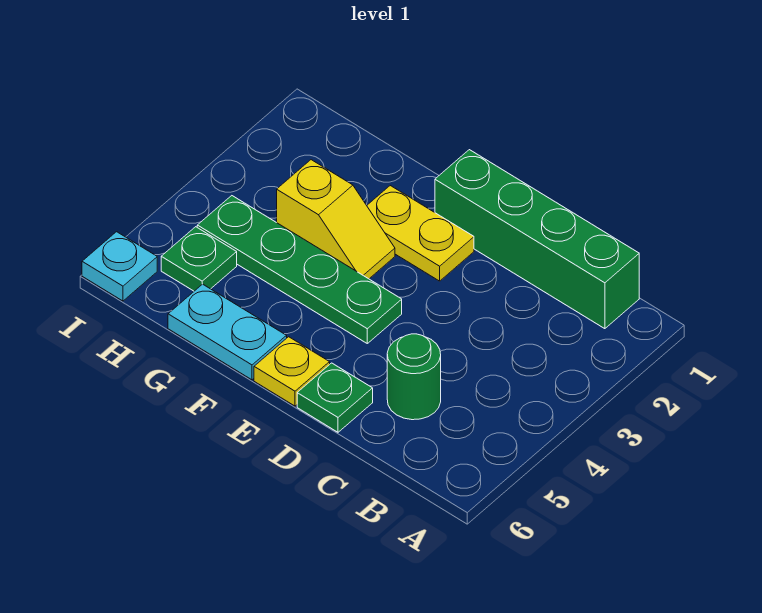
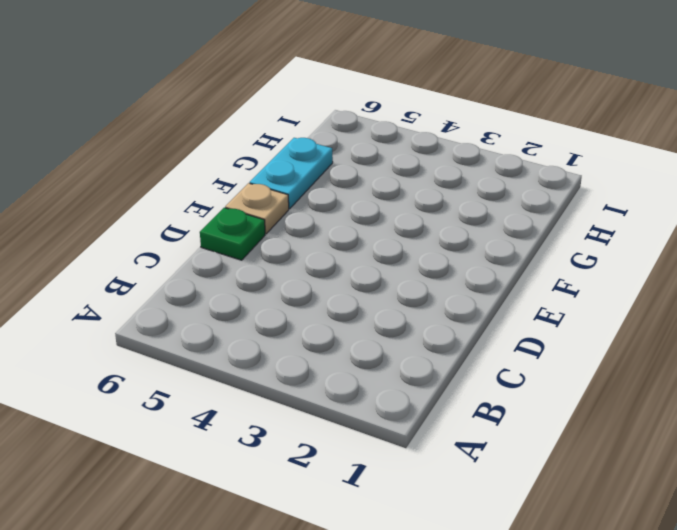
tan plate E6 level 1 -> yellow plate E6 level 1
none -> green brick B1:E1 level 1
none -> green round brick C5 level 1

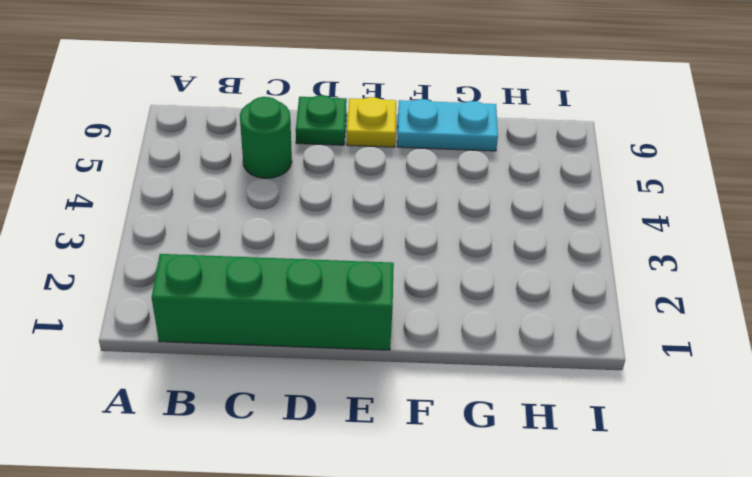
none -> yellow plate E2:F2 level 1
none -> green plate E4:H4 level 1

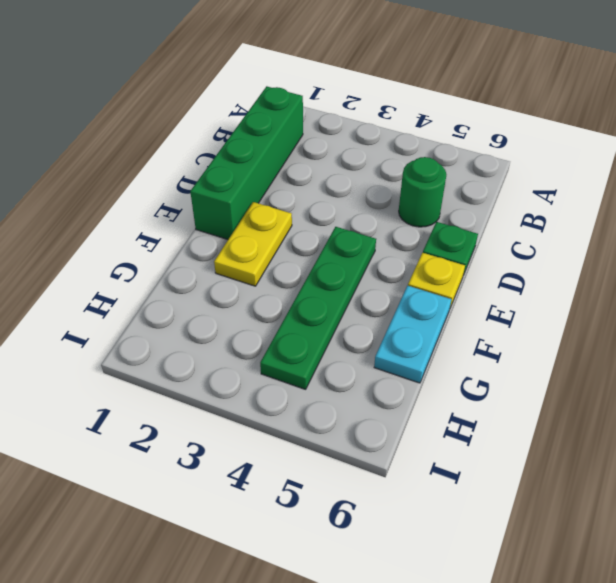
none -> yellow slope F3:G3 level 1 top G
none -> green plate H5 level 1

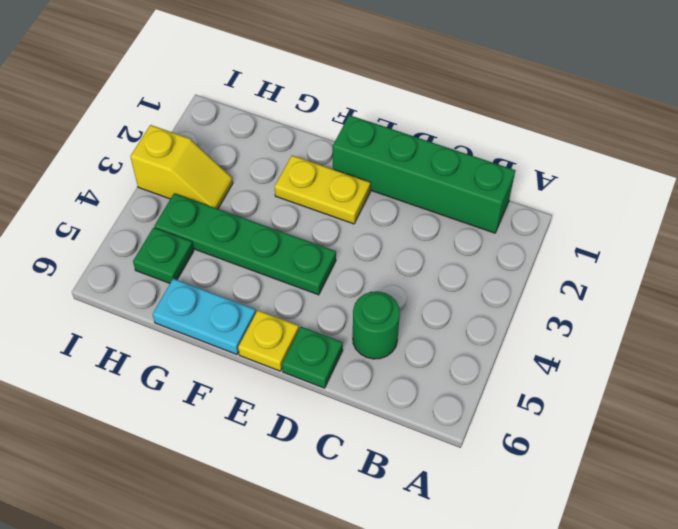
yellow slope H3:I3 level 1 top I -> yellow slope F3:G3 level 1 top G
none -> cyan plate I6 level 1

